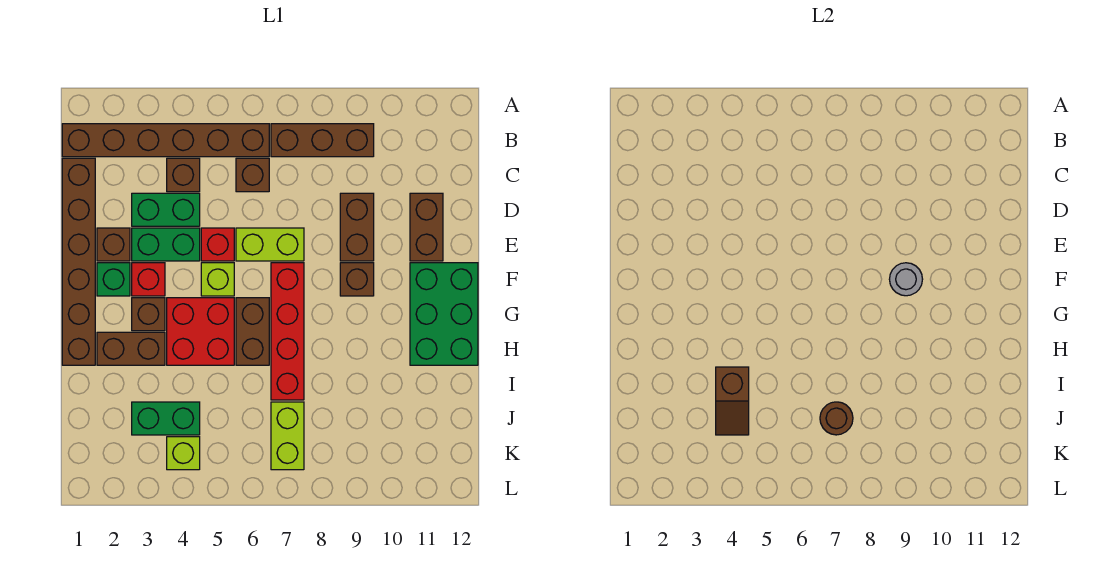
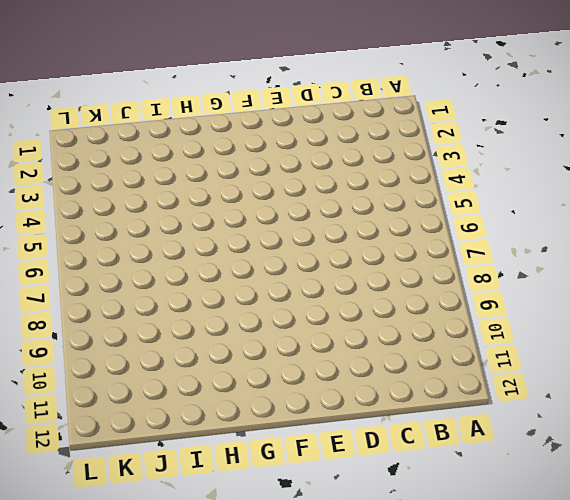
none -> brown brick B1:B6 level 1
none -> brown brick B7:B9 level 1
none -> brown brick C1:H1 level 1

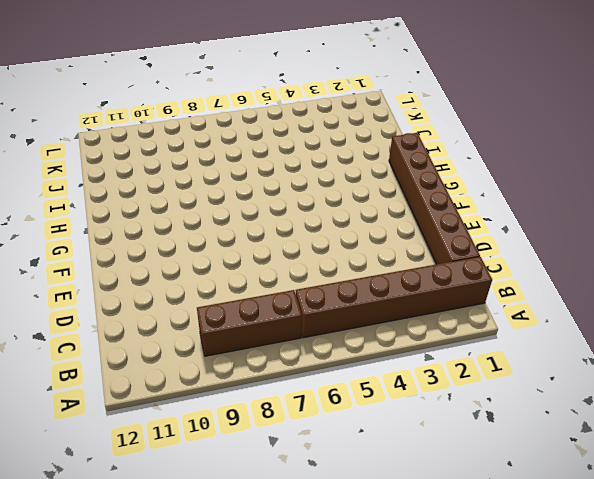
none -> brown brick C4 level 1
none -> brown brick C6 level 1
none -> green brick D3:D4 level 1

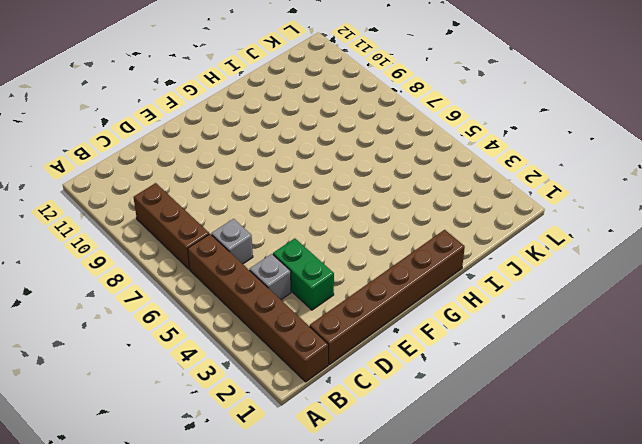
grey brick C4 level 1 -> brown brick C4 level 1
grey brick C6 level 1 -> brown brick C6 level 1
none -> brown brick D9:E9 level 1
none -> brown brick D11:E11 level 1
none -> brown brick E2 level 1

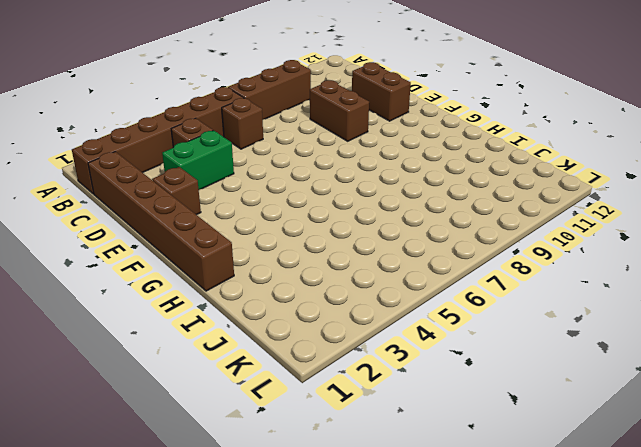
none -> green brick E3:E4 level 1
none -> red brick E5 level 1
none -> lime brick E6:E7 level 1

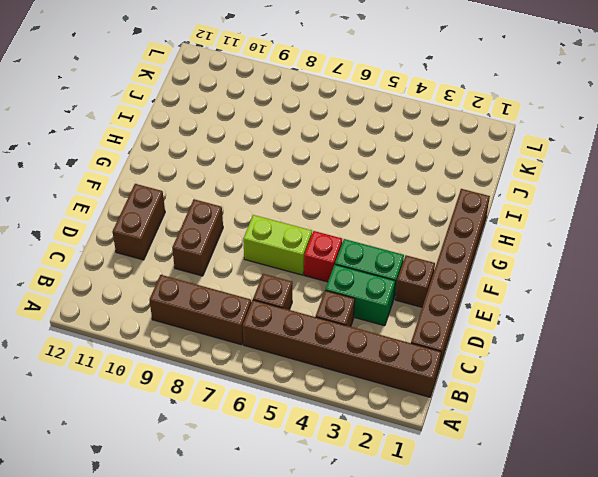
none -> green brick F2 level 1
none -> red brick F3 level 1
none -> lime brick F5 level 1

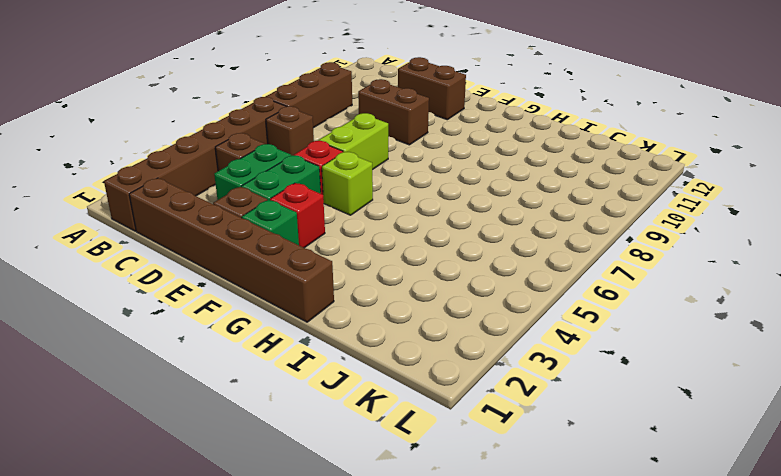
none -> red brick F7:I7 level 1
none -> brown brick F9 level 1
none -> green brick F11:H12 level 1

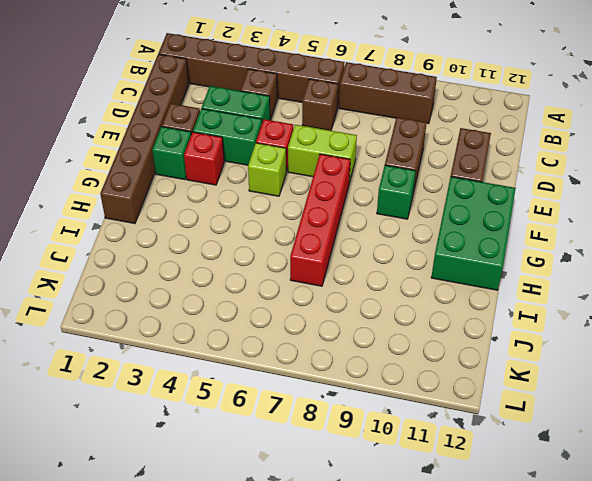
green brick F9 level 1 -> brown brick F9 level 1
none -> brown brick G3 level 1
none -> red brick G4:H5 level 1
none -> brown brick G6:H6 level 1

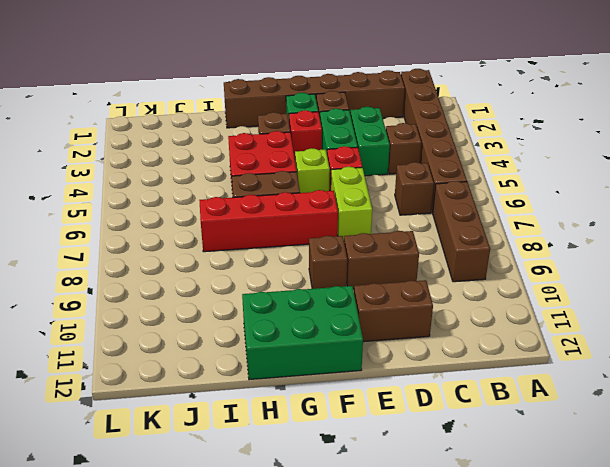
none -> brown brick H2:H3 level 1
none -> green brick J3:J4 level 1
none -> lime brick J7:K7 level 1

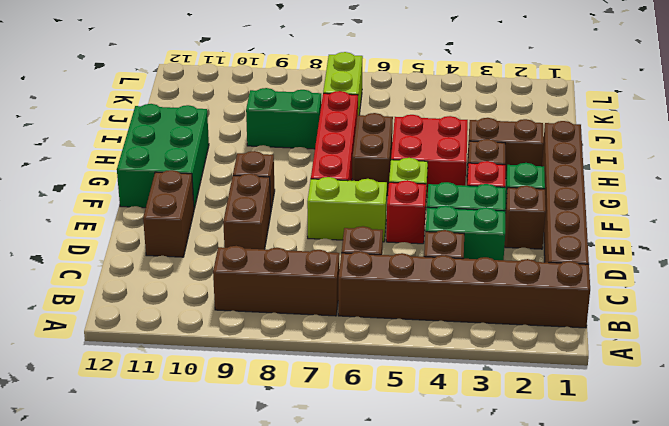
green brick I8:I9 level 1 -> green brick J3:J4 level 1
none -> lime brick K4 level 1
none -> grey round brick F9 level 2
none -> brown slope I4:J4 level 2 top I

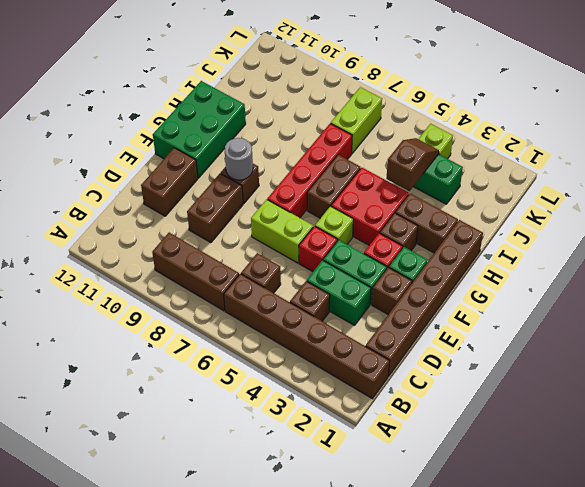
none -> brown round brick J7 level 2

